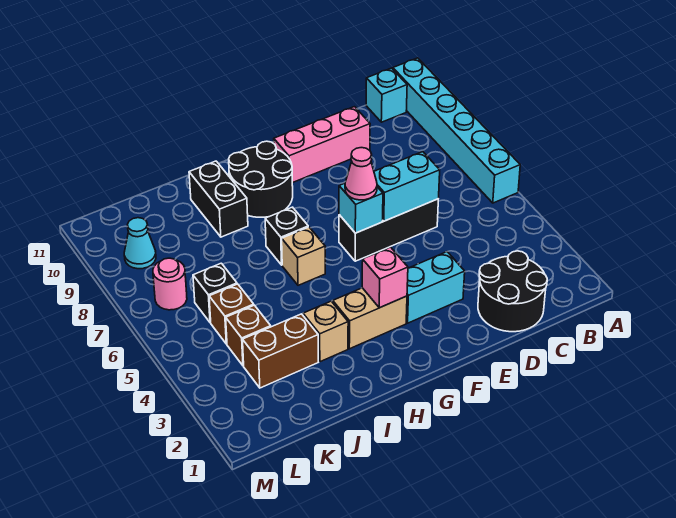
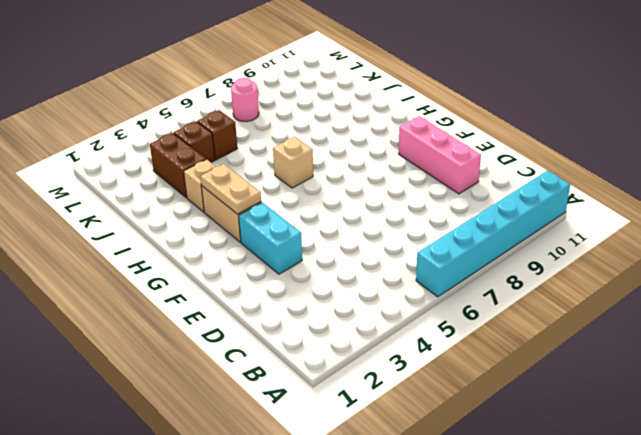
tan plate G3:H3 level 2 -> pink brick G3 level 2
none -> cyan brick B11 level 1
none -> black round brick C1:D2 level 1
none -> black brick D6:F6 level 1

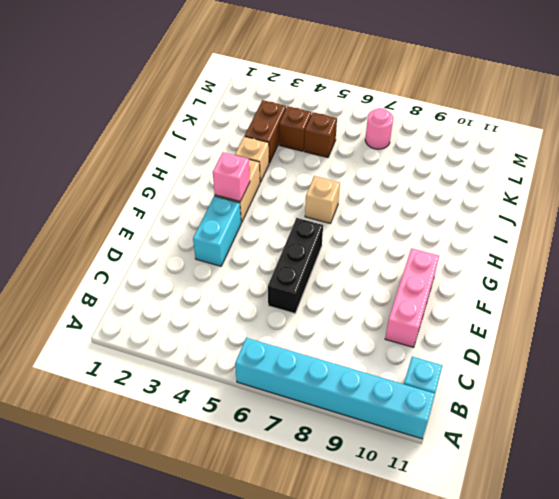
none -> black round brick C1:D2 level 1
none -> black round brick G9:H10 level 1
none -> black brick H7 level 1

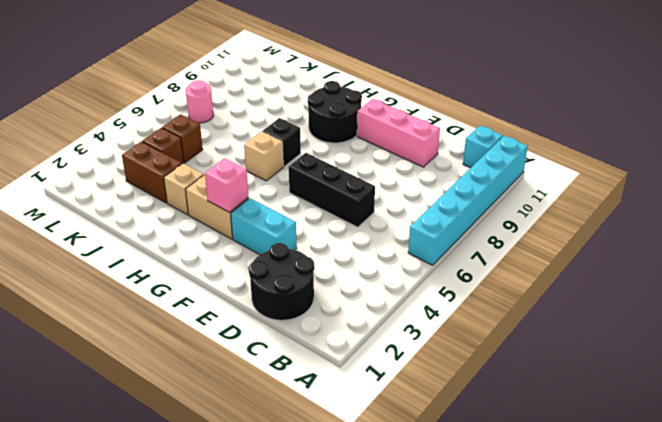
none -> black brick I9:I10 level 1
none -> black brick K6 level 1
none -> cyan cone L9 level 1

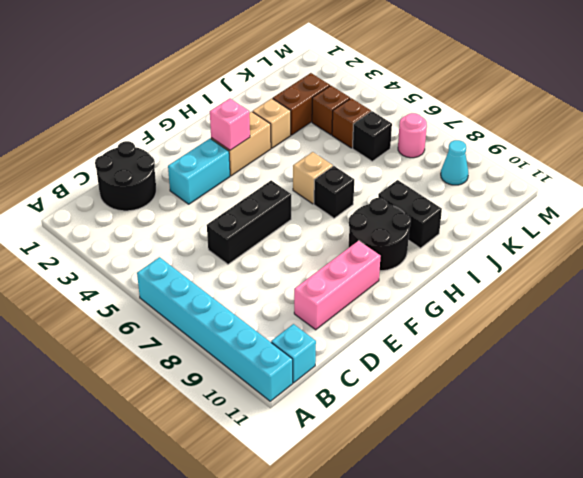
none -> cyan brick D6:E6 level 2
none -> cyan brick F6 level 2
none -> pink cone F6 level 3

